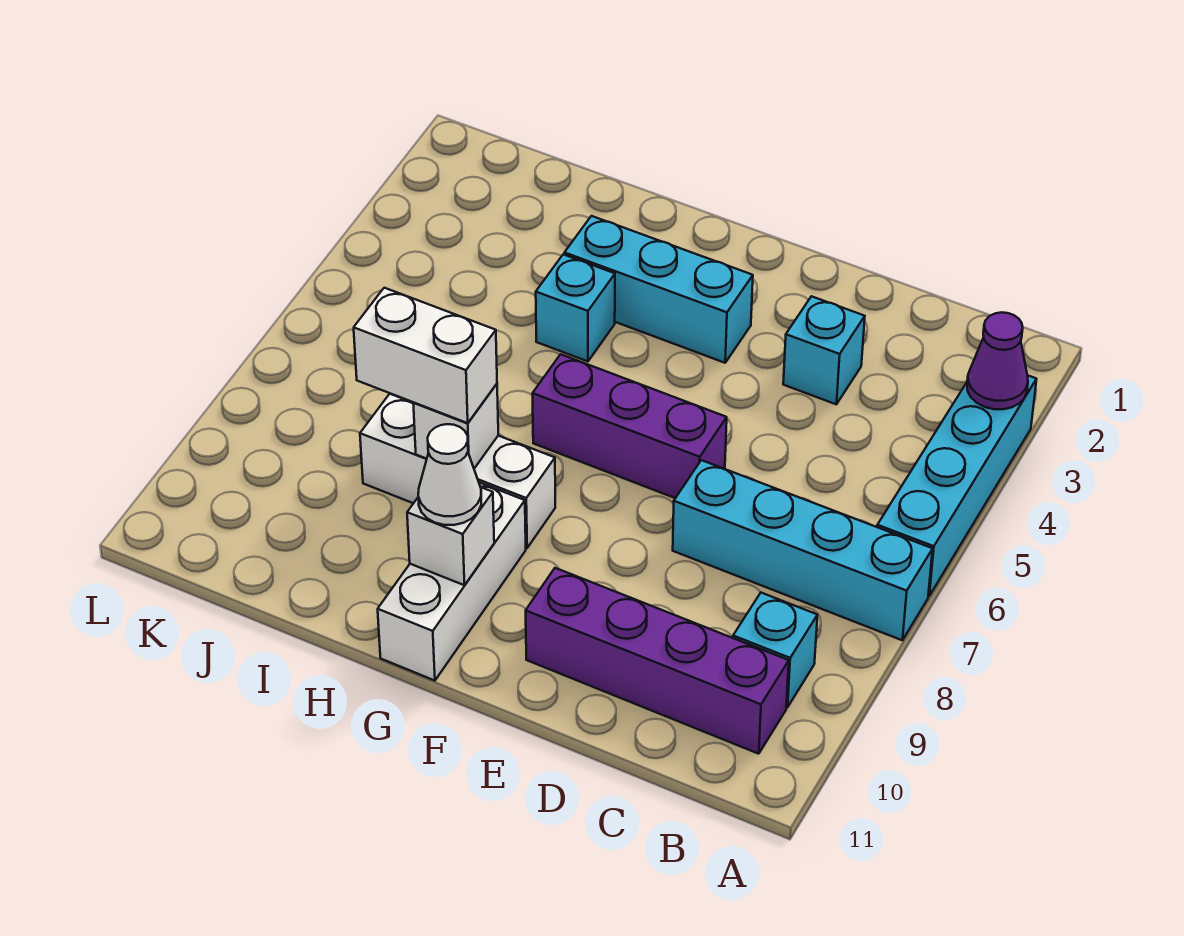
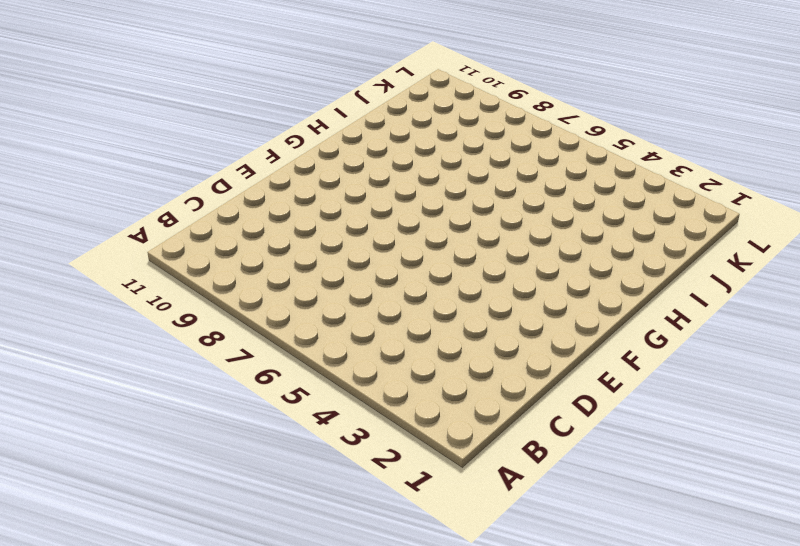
none -> cyan brick A3:A6 level 1
none -> cyan brick A7:D7 level 1
none -> cyan brick B9 level 1

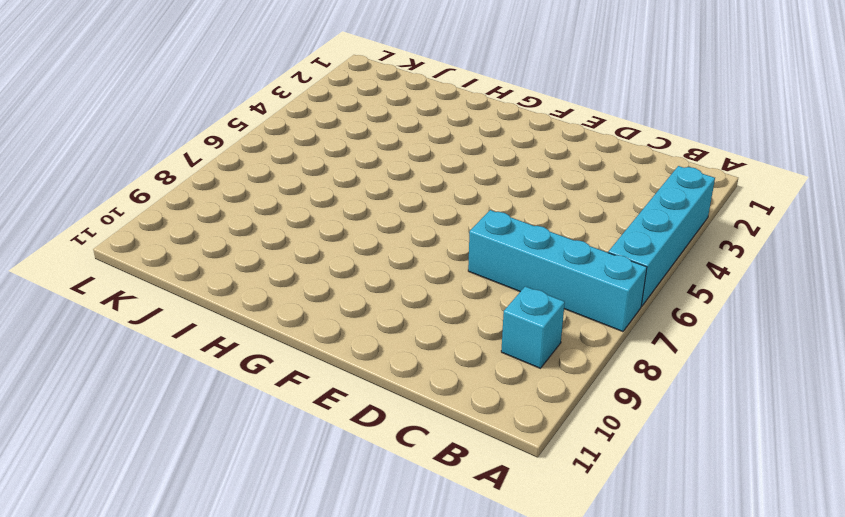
none -> purple brick B10:E10 level 1
none -> cyan brick D3 level 1
none -> purple brick E6:G6 level 1

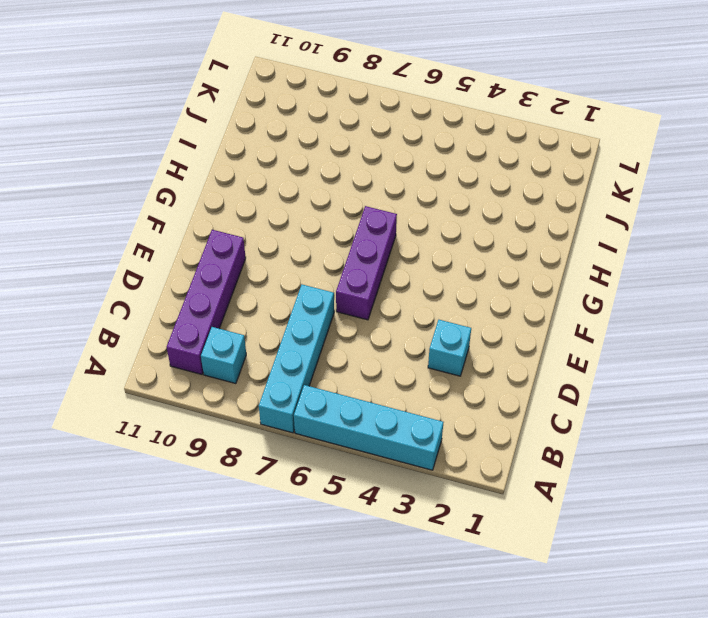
none -> cyan brick F3:H3 level 1
none -> white brick G8:I8 level 1
none -> white brick G9:G11 level 1

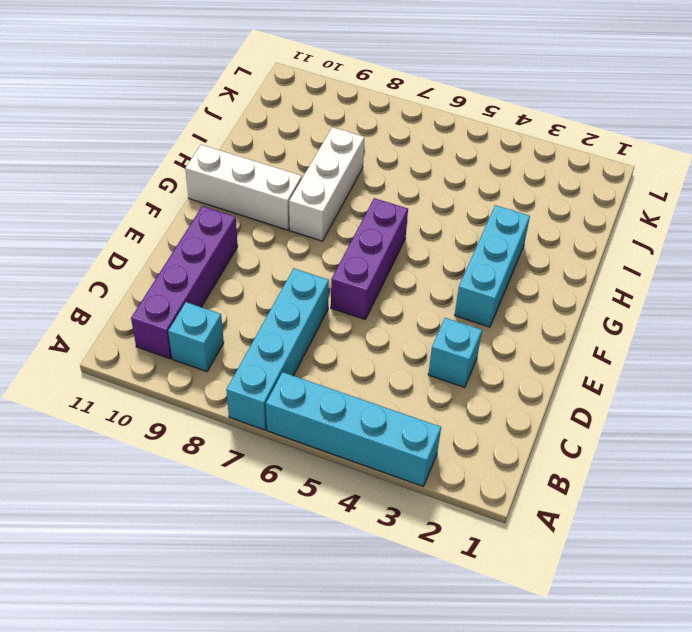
none -> cyan brick H4 level 1
none -> purple cone A3 level 2
none -> white brick G10 level 2

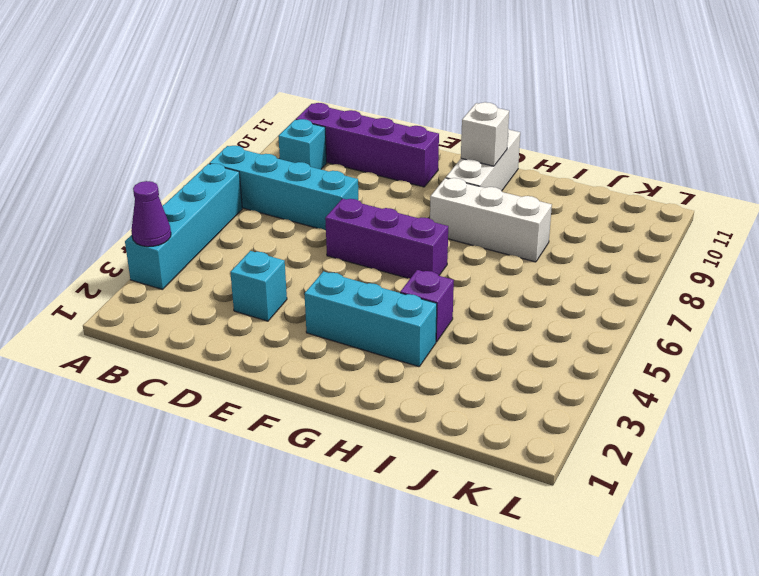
purple brick H4 level 1 -> cyan brick H4 level 1
none -> white brick H8 level 2
none -> white cone G10 level 3
none -> white brick H8:I8 level 3

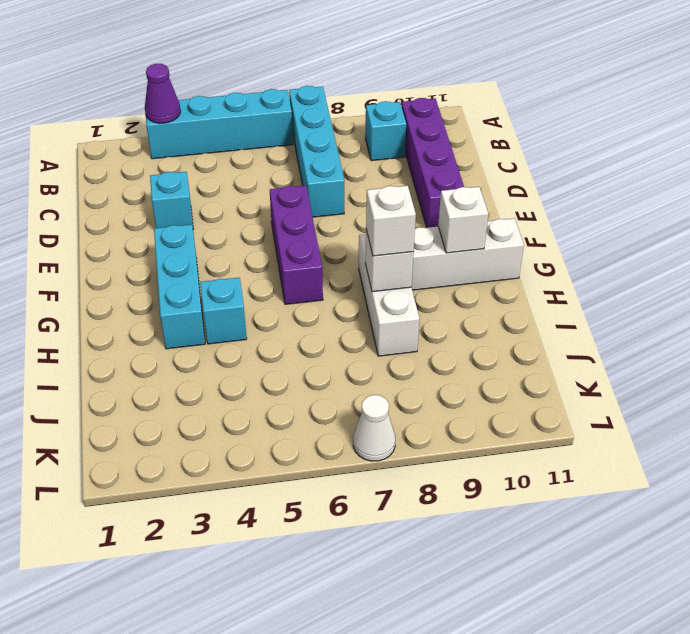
white brick H8 level 3 -> white brick H8:I8 level 3
white cone L7 level 1 -> white cone G10 level 3

